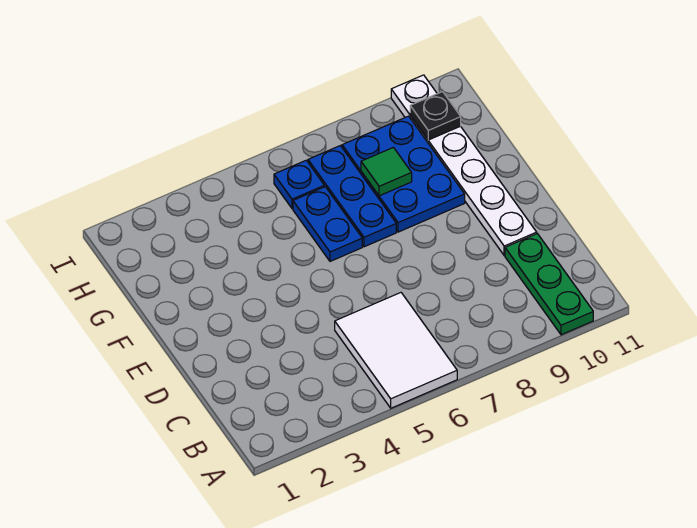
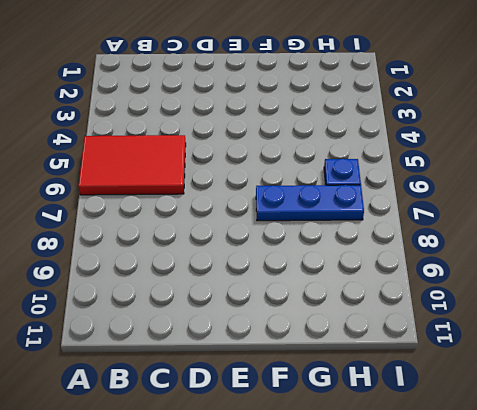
red tile A5:C6 level 1 -> white tile A5:C6 level 1
none -> green plate A10:C10 level 1
none -> white plate D10:I10 level 1

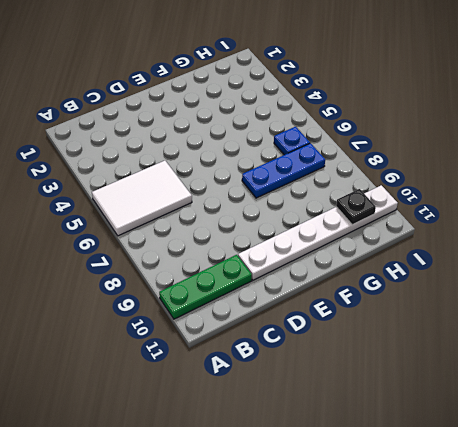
none -> blue plate F6:G6 level 1
none -> blue plate F8:H9 level 1

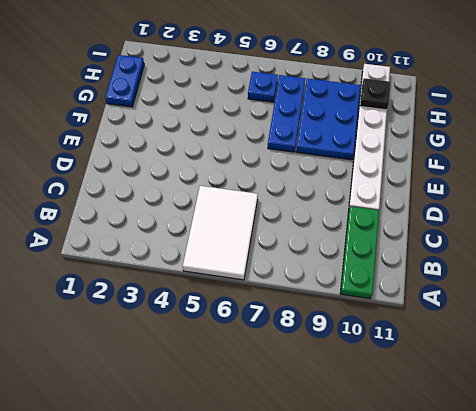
blue plate G1:H1 level 1 -> blue plate F6:G6 level 1
none -> green tile G8 level 2

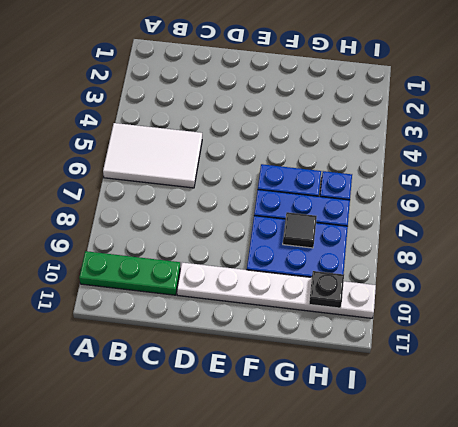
black tile G8 level 2 -> green tile G8 level 2

